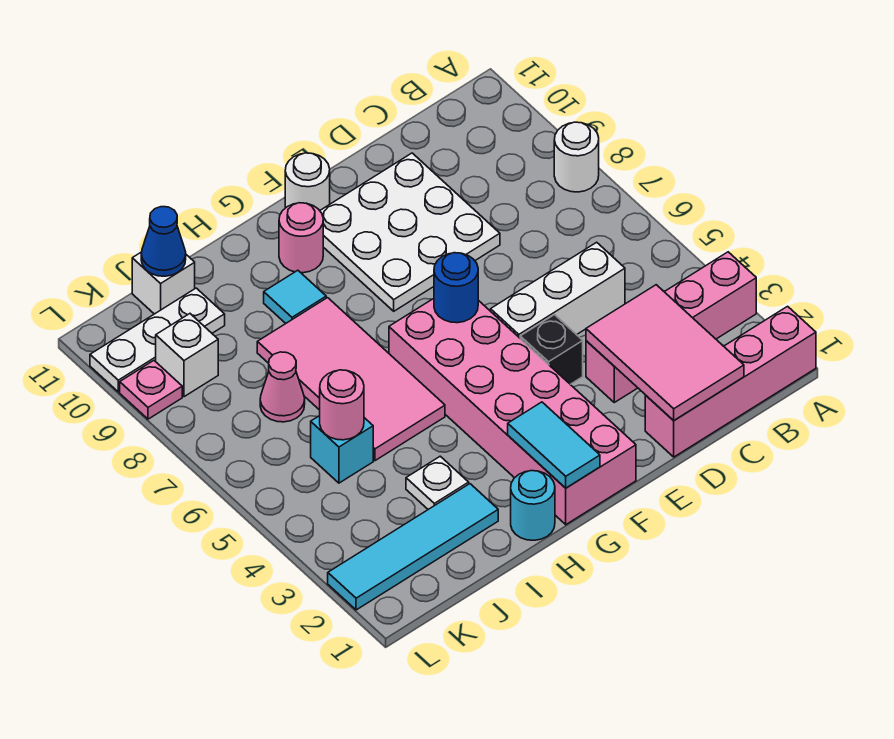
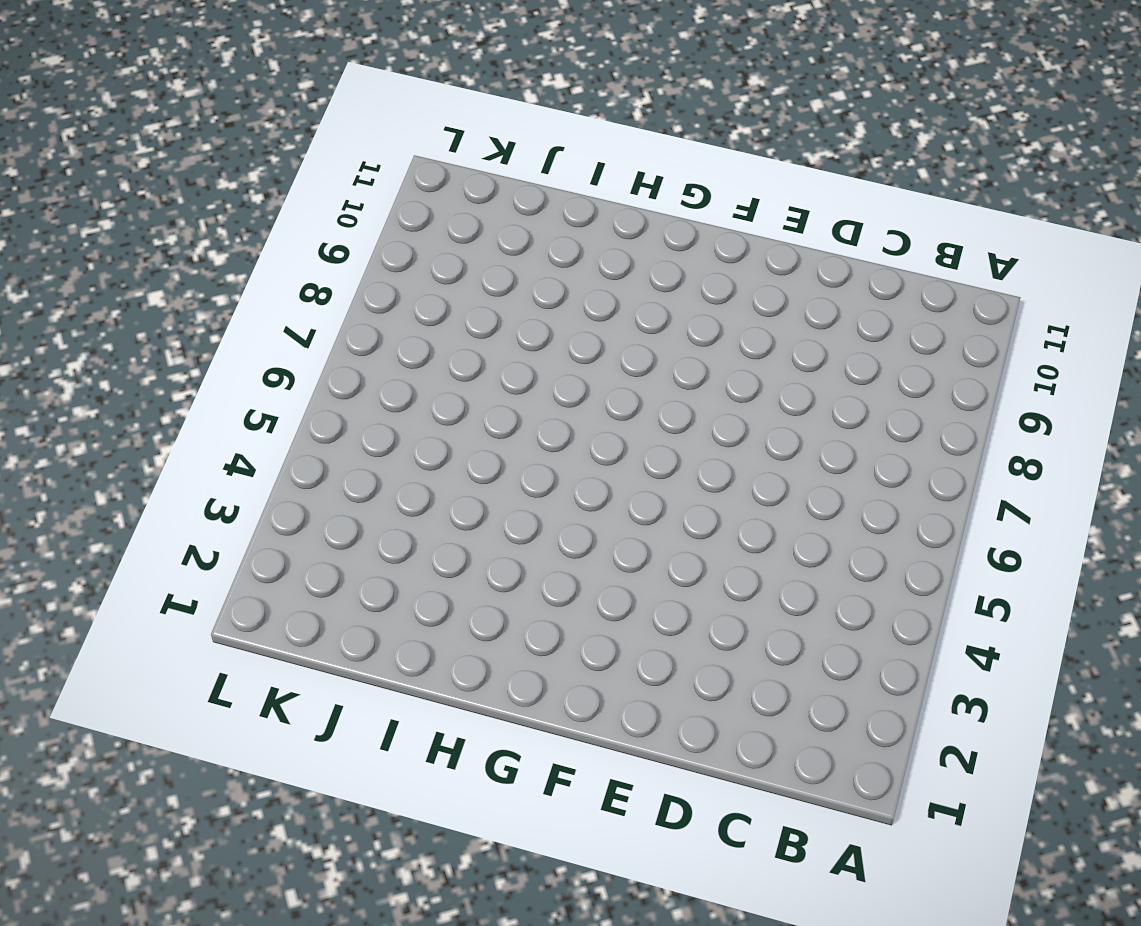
none -> pink brick A1:D1 level 1
none -> pink brick A3:D3 level 1
none -> white round brick A8 level 1

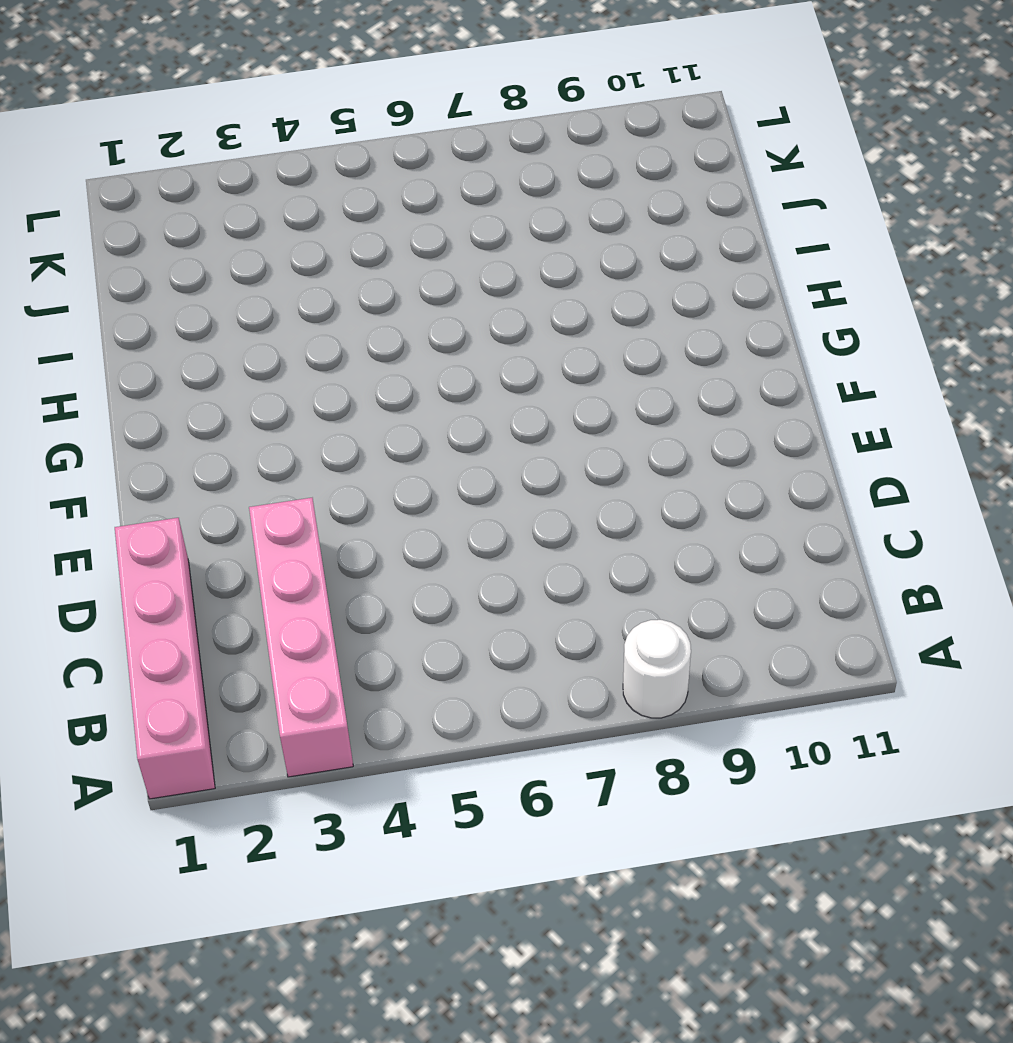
none -> white brick C5:E5 level 1
none -> white plate D8:F10 level 1
none -> black brick E4 level 1

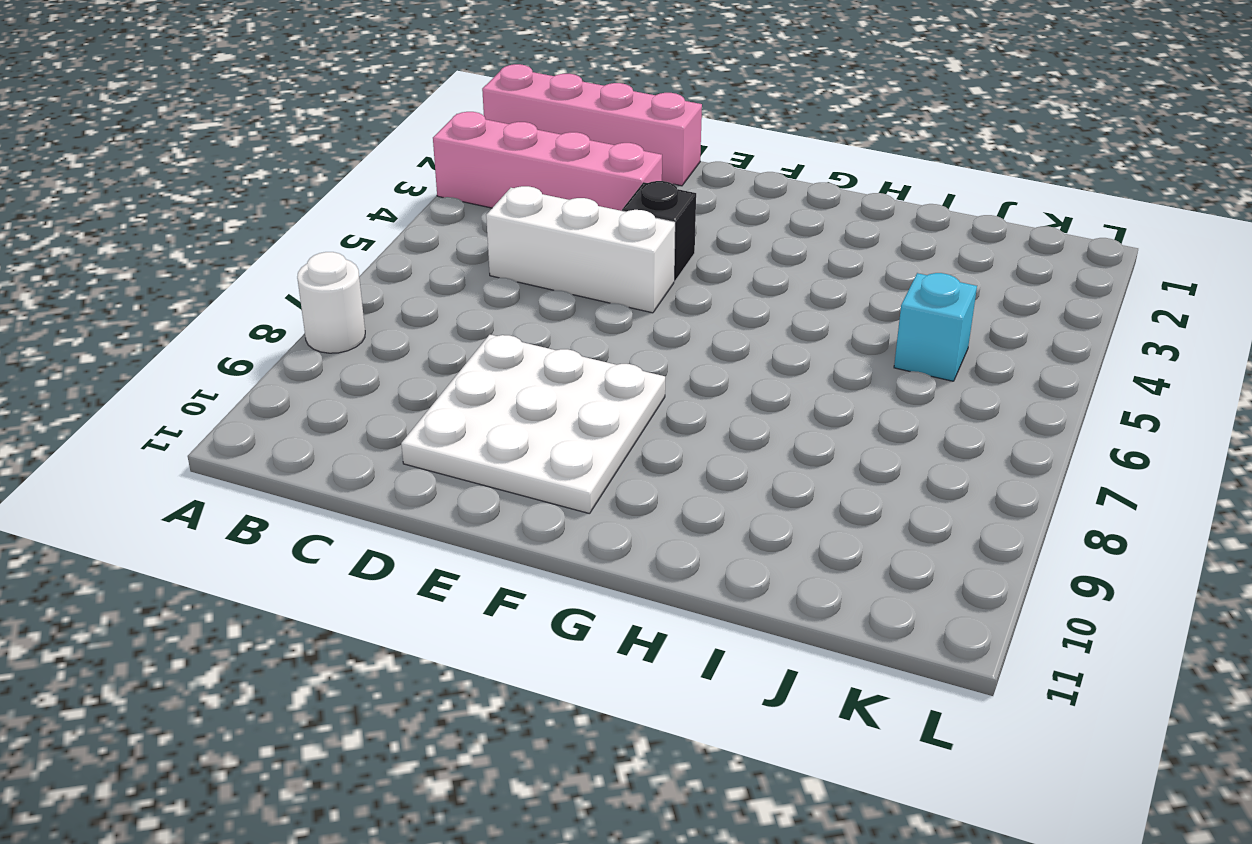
none -> pink brick F1:G6 level 1
none -> white round brick F11 level 1
none -> pink round brick G10 level 1

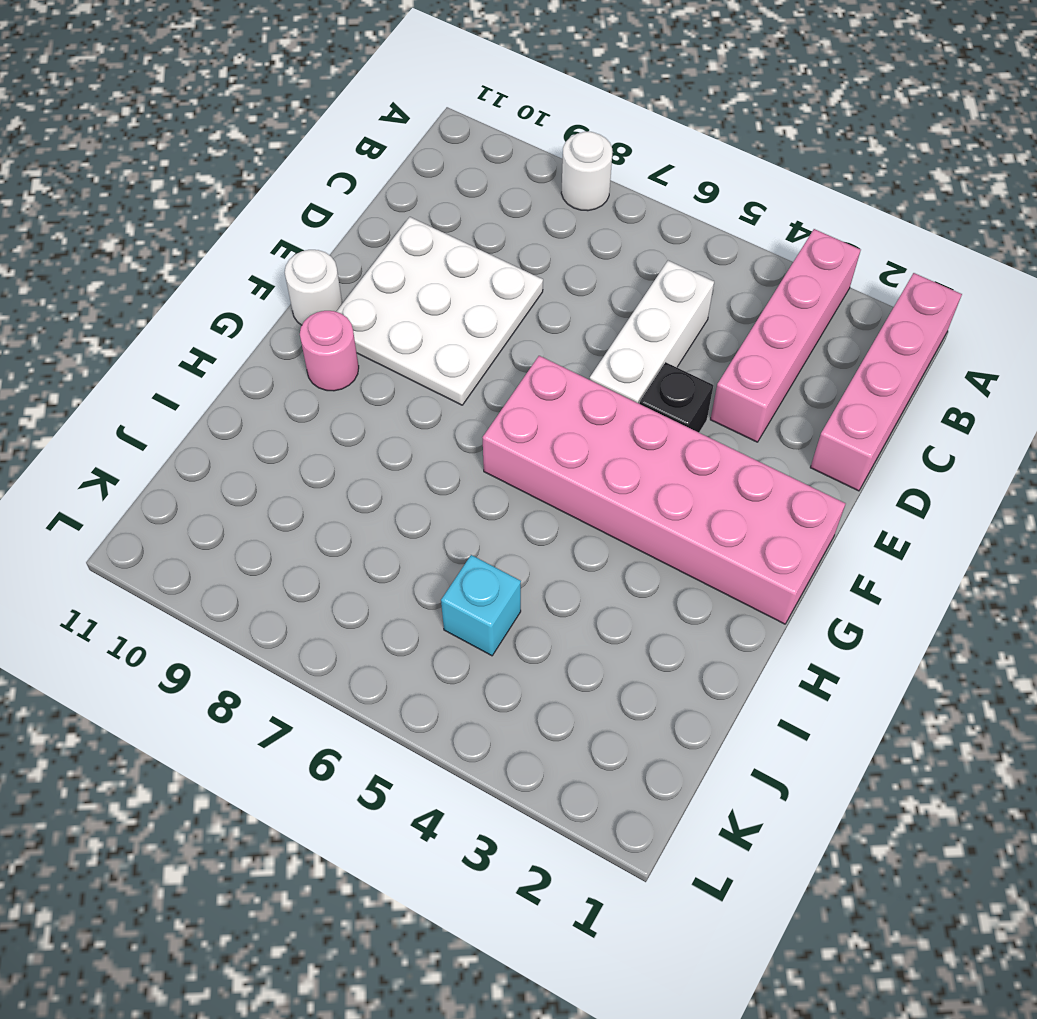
none -> cyan round brick H1 level 1
none -> pink tile H5:I8 level 1
none -> cyan tile H9 level 1

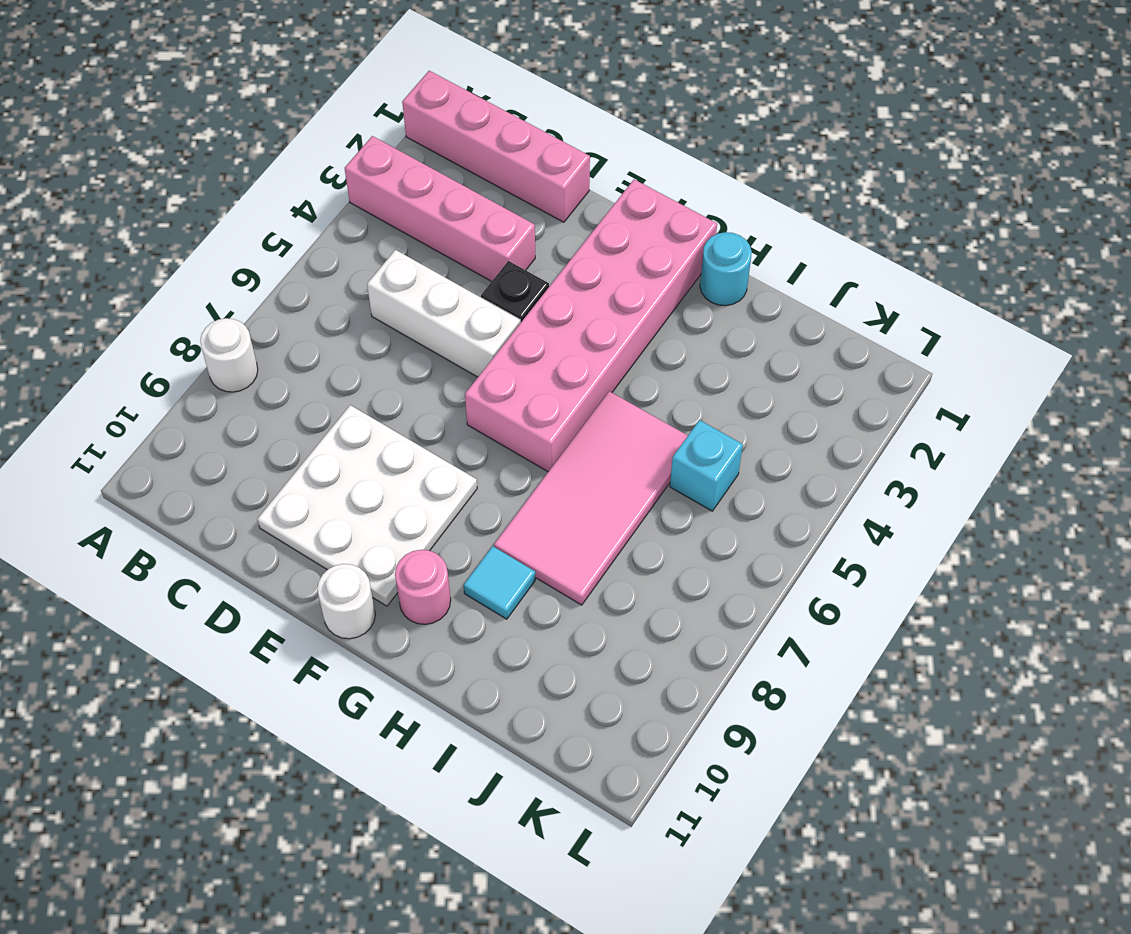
none -> cyan tile I2:L2 level 1
none -> white plate I3 level 1
none -> pink cone J7 level 1

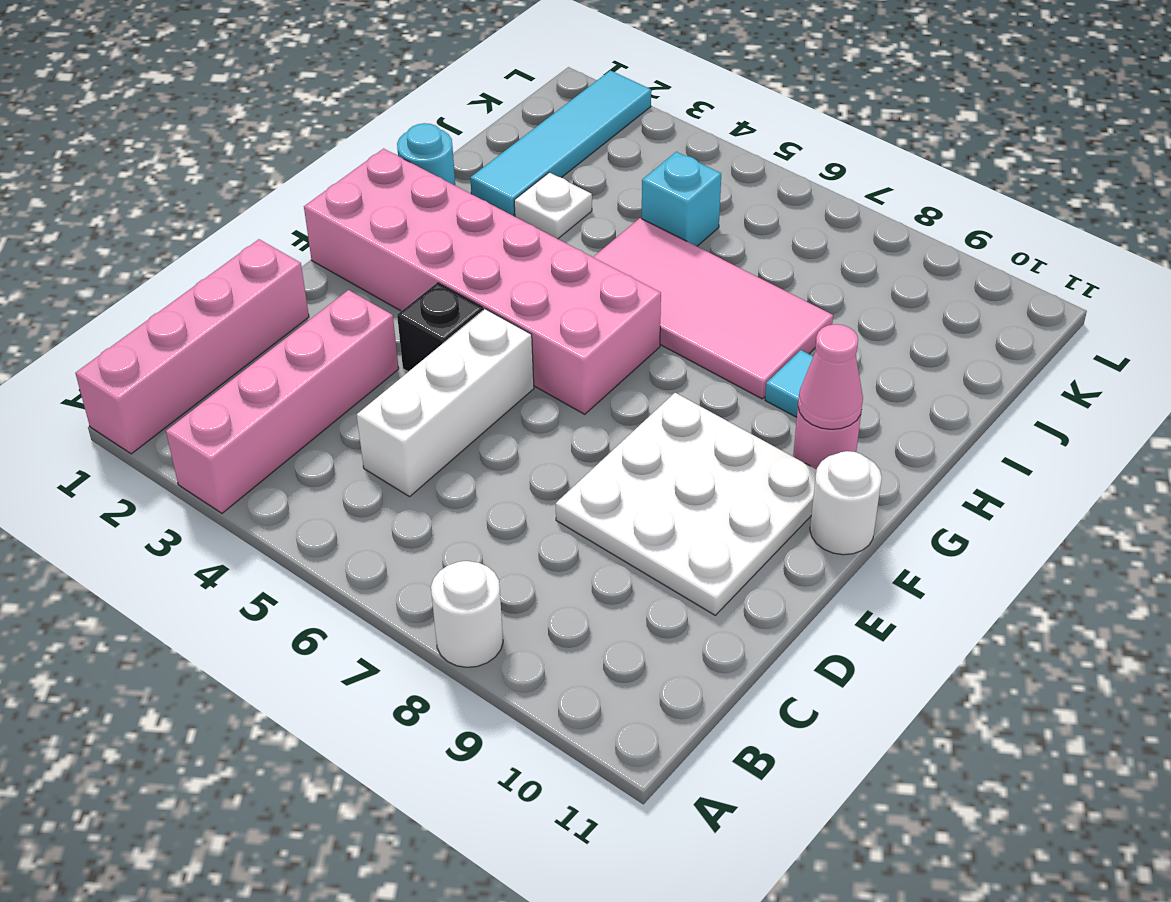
pink cone G10 level 2 -> pink cone J7 level 1
none -> white plate J10:L10 level 1
none -> white brick J11 level 1
none -> white brick K9 level 1

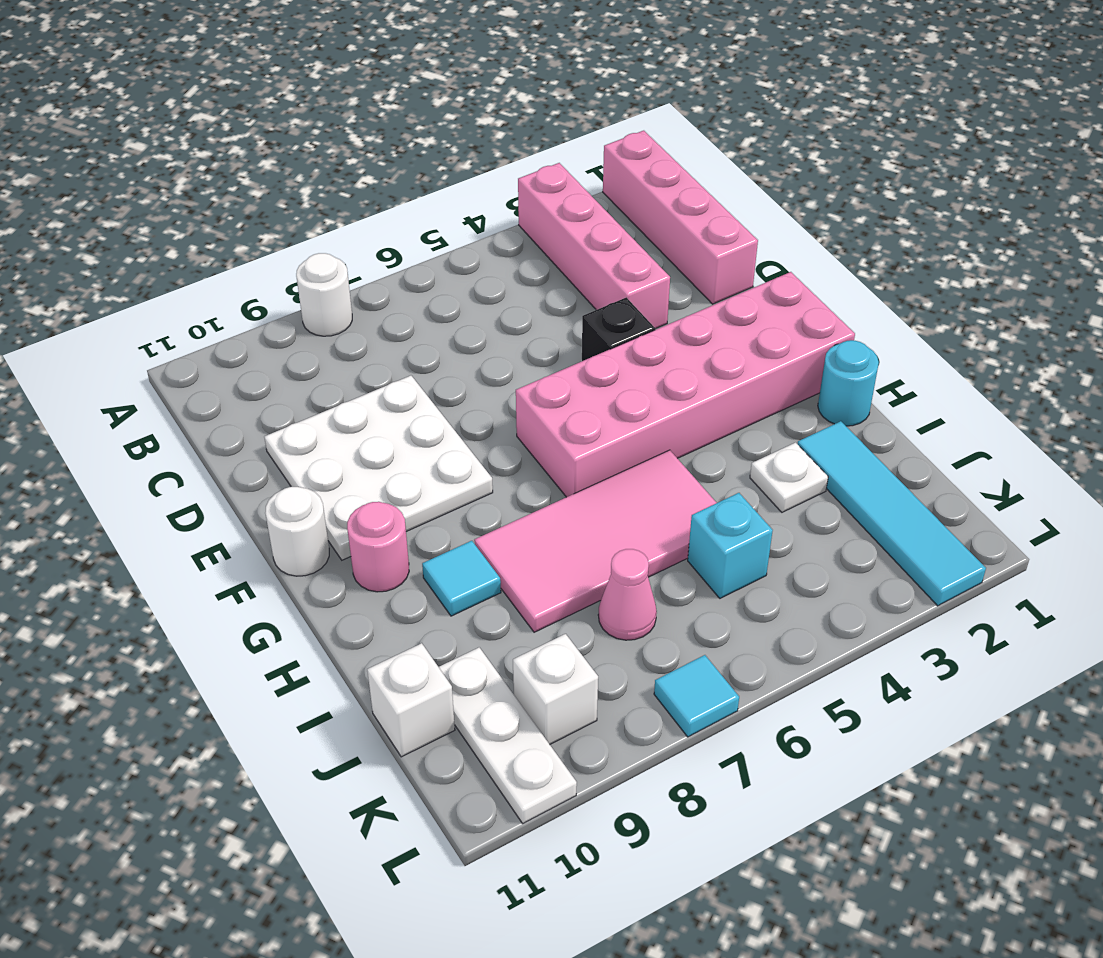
cyan tile L7 level 1 -> none
none -> white brick C5:E5 level 1
none -> pink plate L9 level 1
none -> pink tile C1:D3 level 2

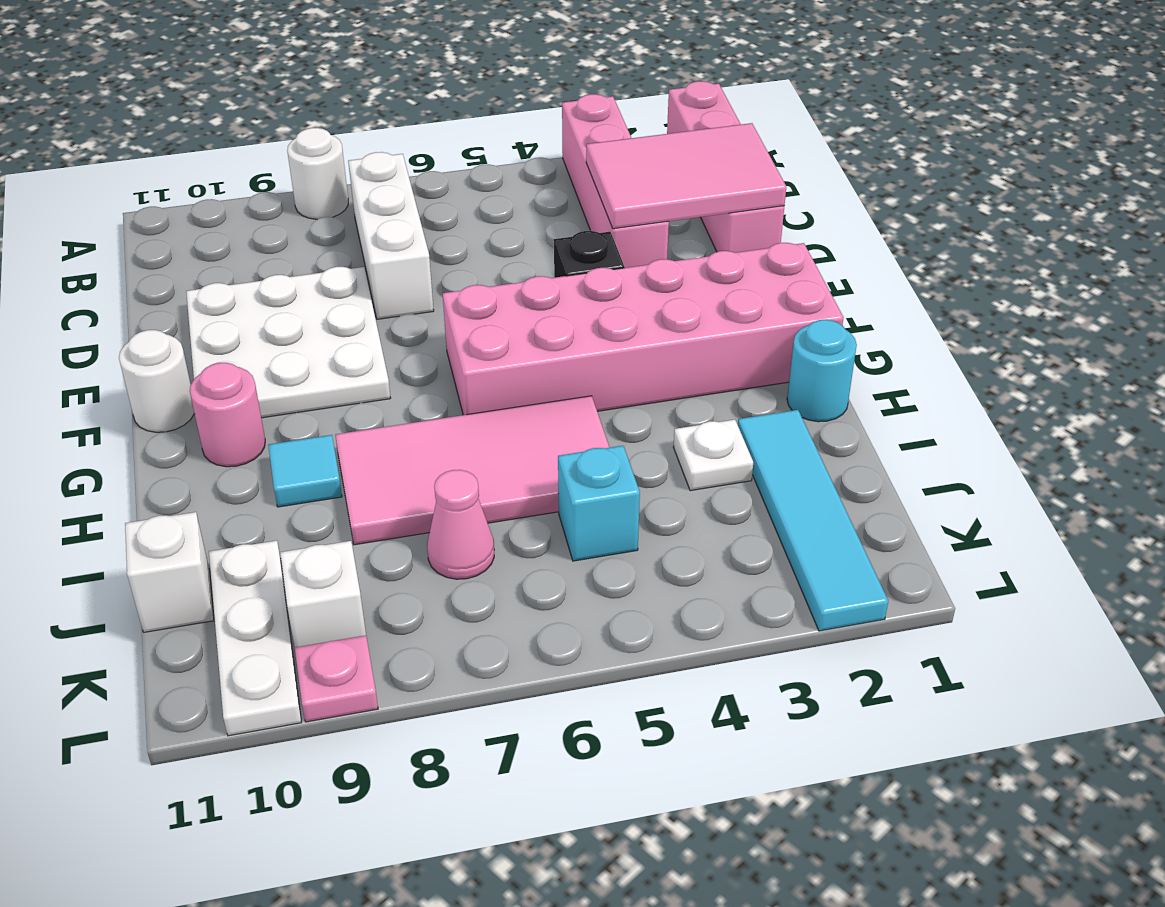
white brick B7:D7 level 1 -> white brick C5:E5 level 1
none -> blue round brick F6 level 2
none -> cyan tile G1:G2 level 2
none -> pink round brick J5 level 2

